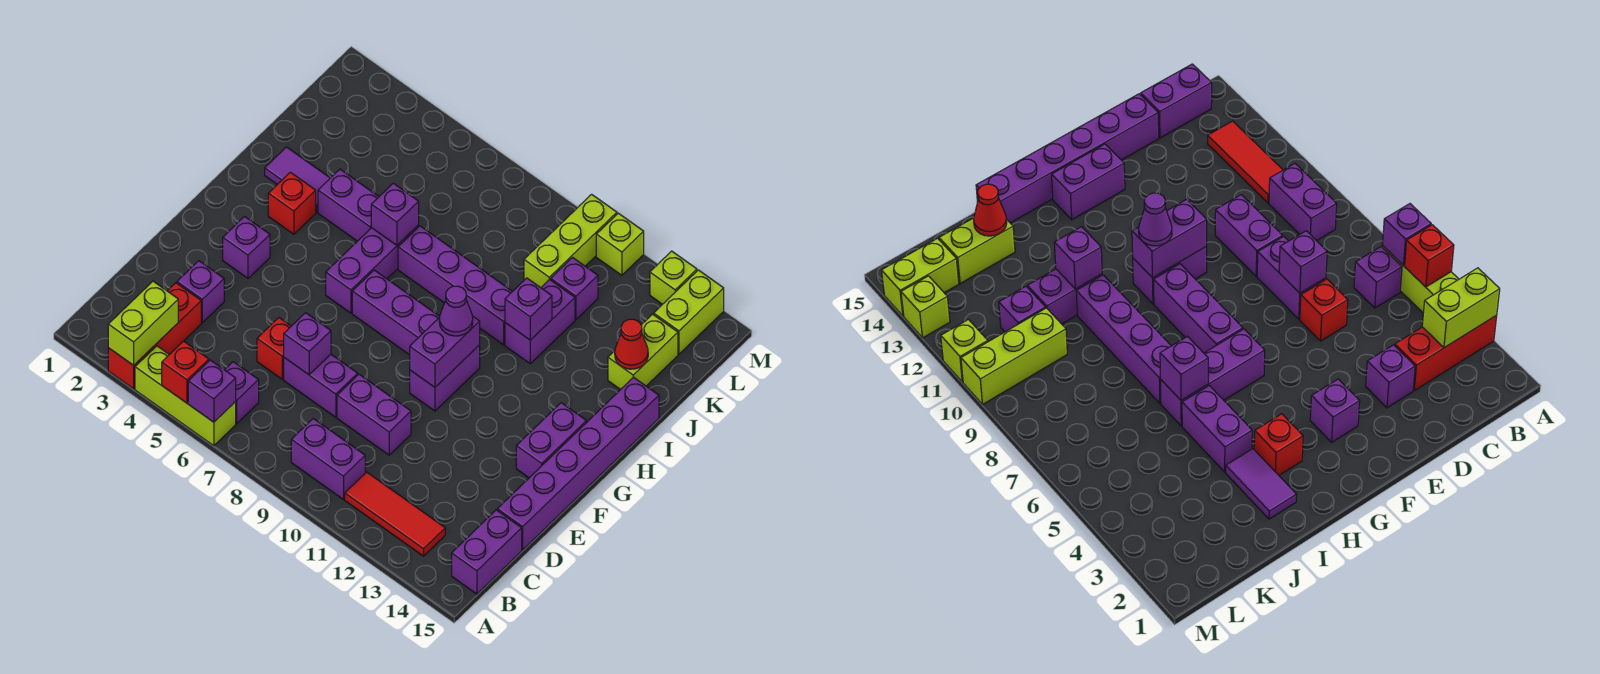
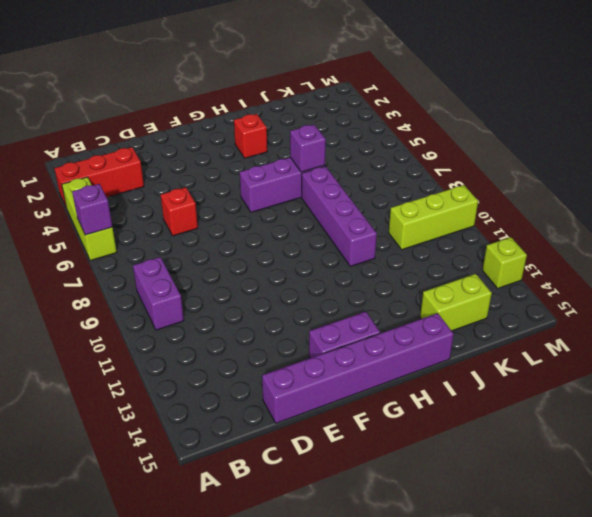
none -> purple brick B6 level 1
none -> red tile B11:B13 level 1
none -> purple brick B15:C15 level 1
none -> purple brick D3 level 1

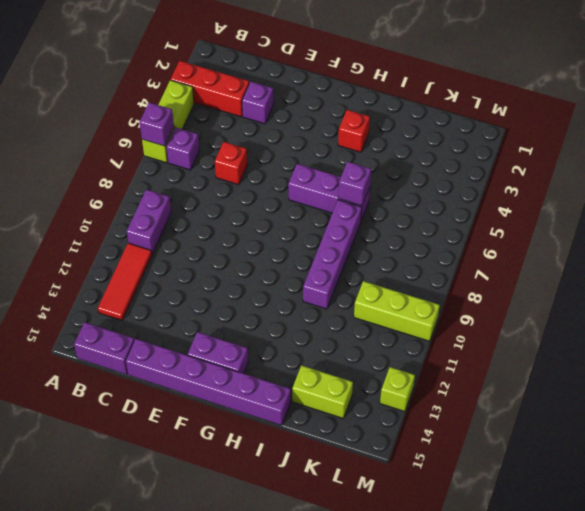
none -> purple brick D7:D8 level 1
none -> purple brick D9:D10 level 1
none -> purple brick F3 level 1
none -> purple brick F10:G10 level 1

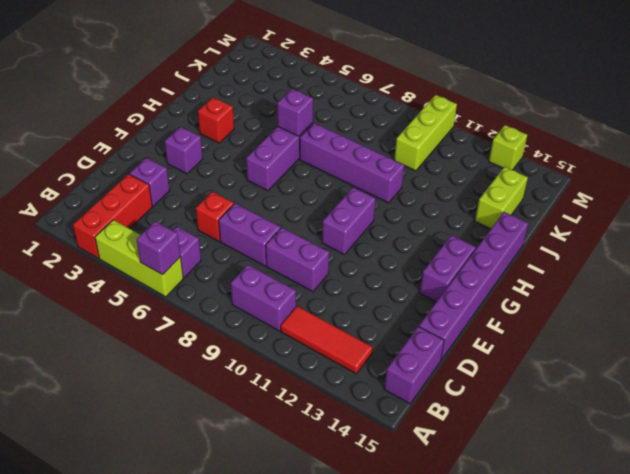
none -> purple brick G7:G9 level 1
none -> purple tile I2:I3 level 1
none -> purple brick I4:I5 level 1
none -> purple brick I11:J11 level 1

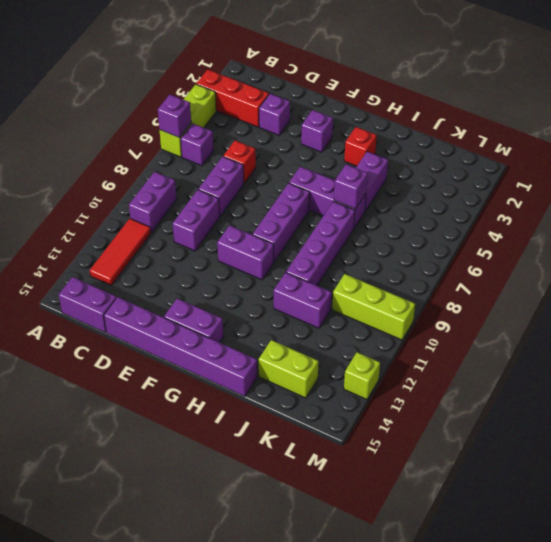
none -> purple tile I2:I3 level 1
none -> purple brick K11 level 1
none -> lime brick L14:M14 level 1
none -> lime brick M11 level 1

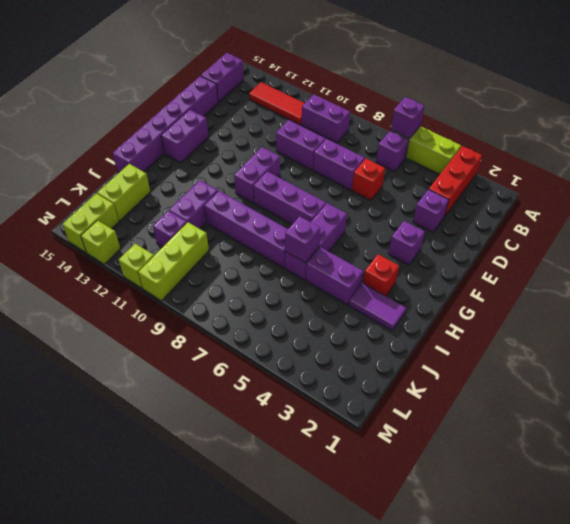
none -> lime brick A3:B3 level 2
none -> red brick A5 level 2
none -> purple brick D7 level 2
none -> purple brick F10:G10 level 2

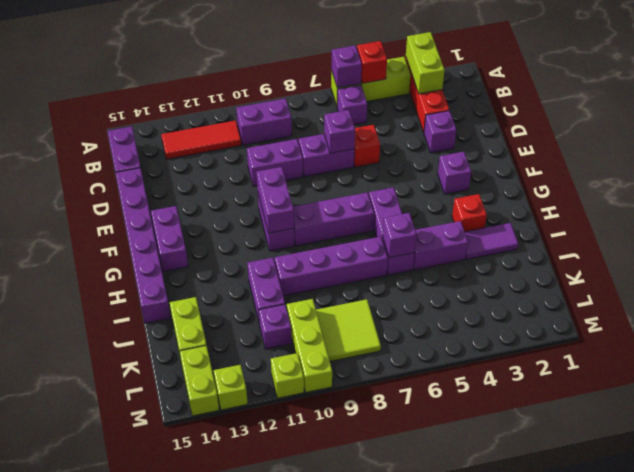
lime tile K8:L9 level 1 -> none
none -> purple brick I11 level 2
none -> red cone J14 level 2
none -> purple cone G10 level 3

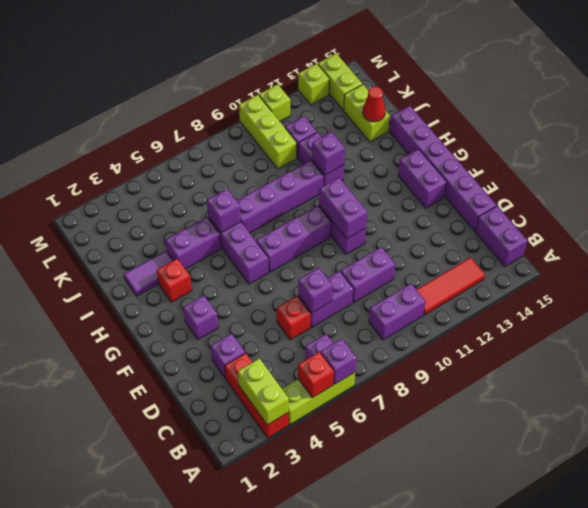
none -> purple cone G10 level 3

